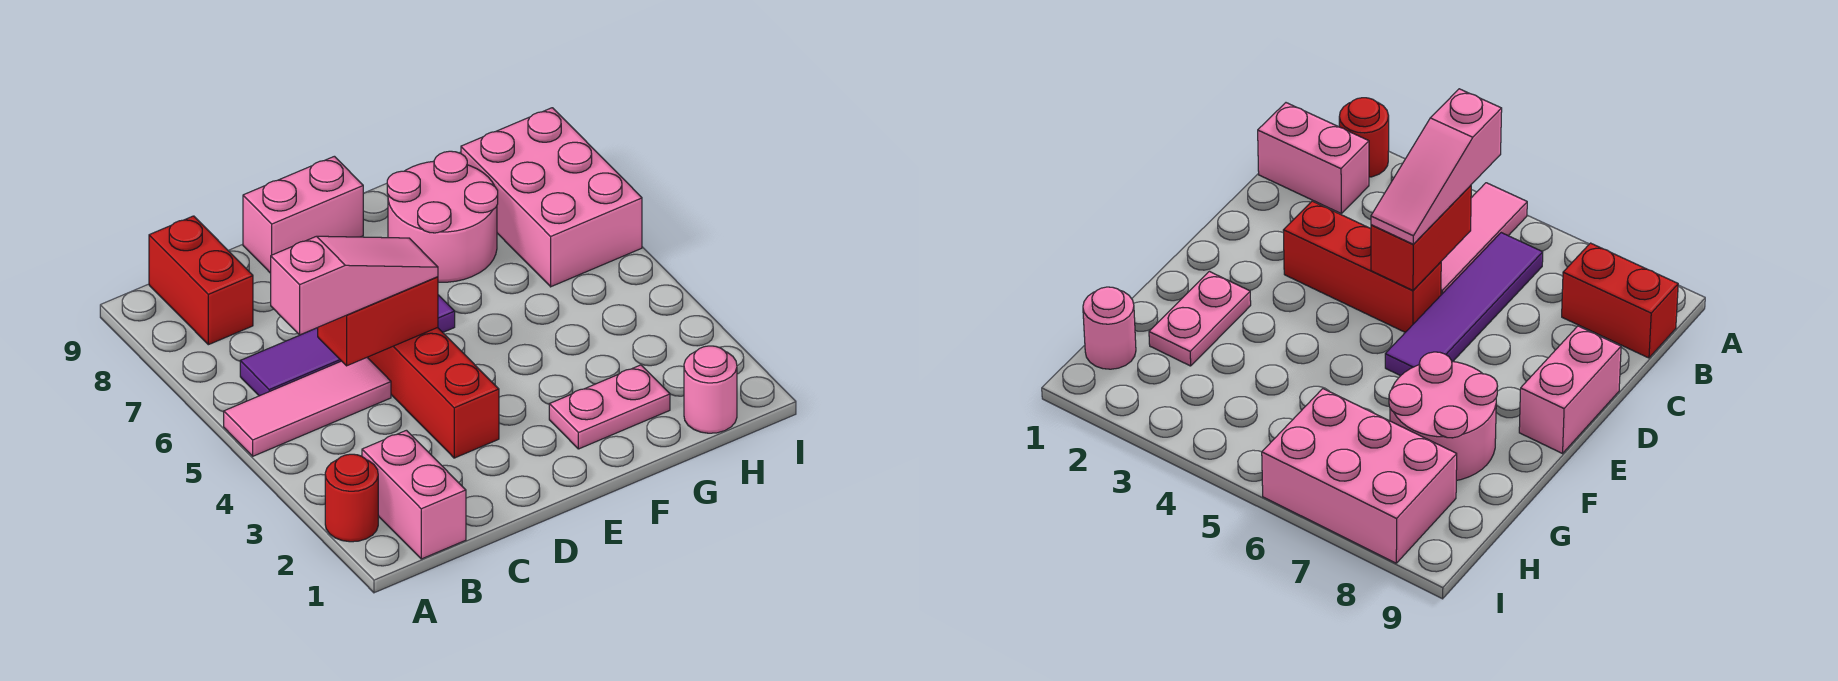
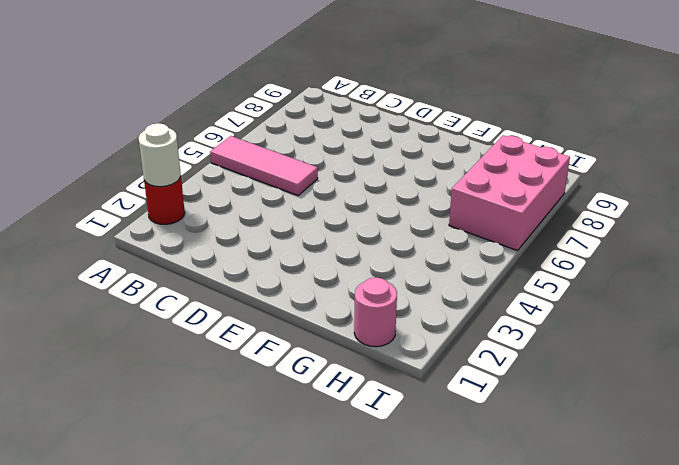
white round brick A2 level 2 -> none
none -> pink brick B1:B2 level 1
none -> purple tile B6:E6 level 1
none -> red brick B8:B9 level 1

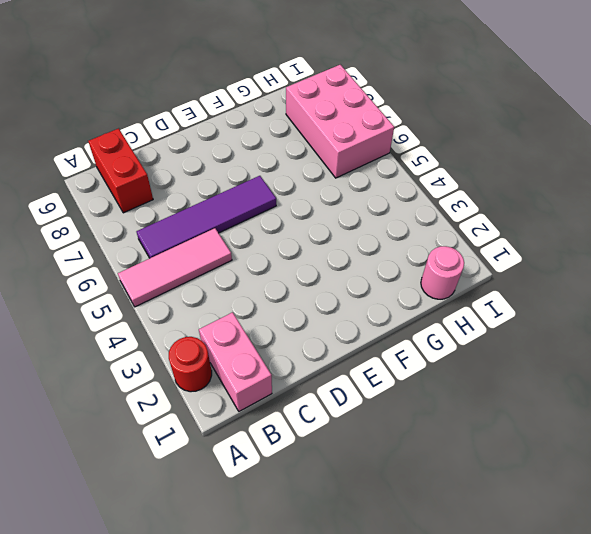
none -> red brick D3:D5 level 1
none -> pink brick D9:E9 level 1
none -> pink plate F2:G2 level 1

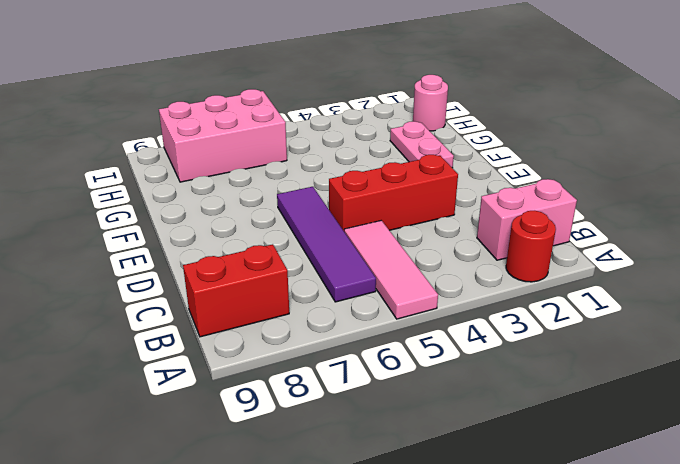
none -> pink brick D9:E9 level 1
none -> pink round brick F7:G8 level 1
none -> red brick C5:D5 level 2

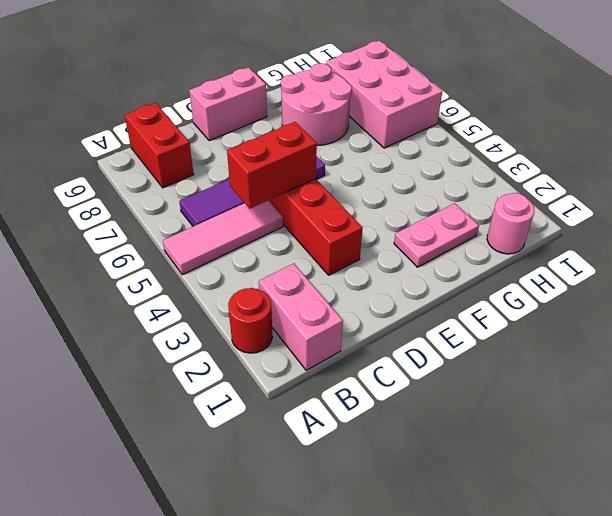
none -> pink slope B5:D5 level 3 top B

